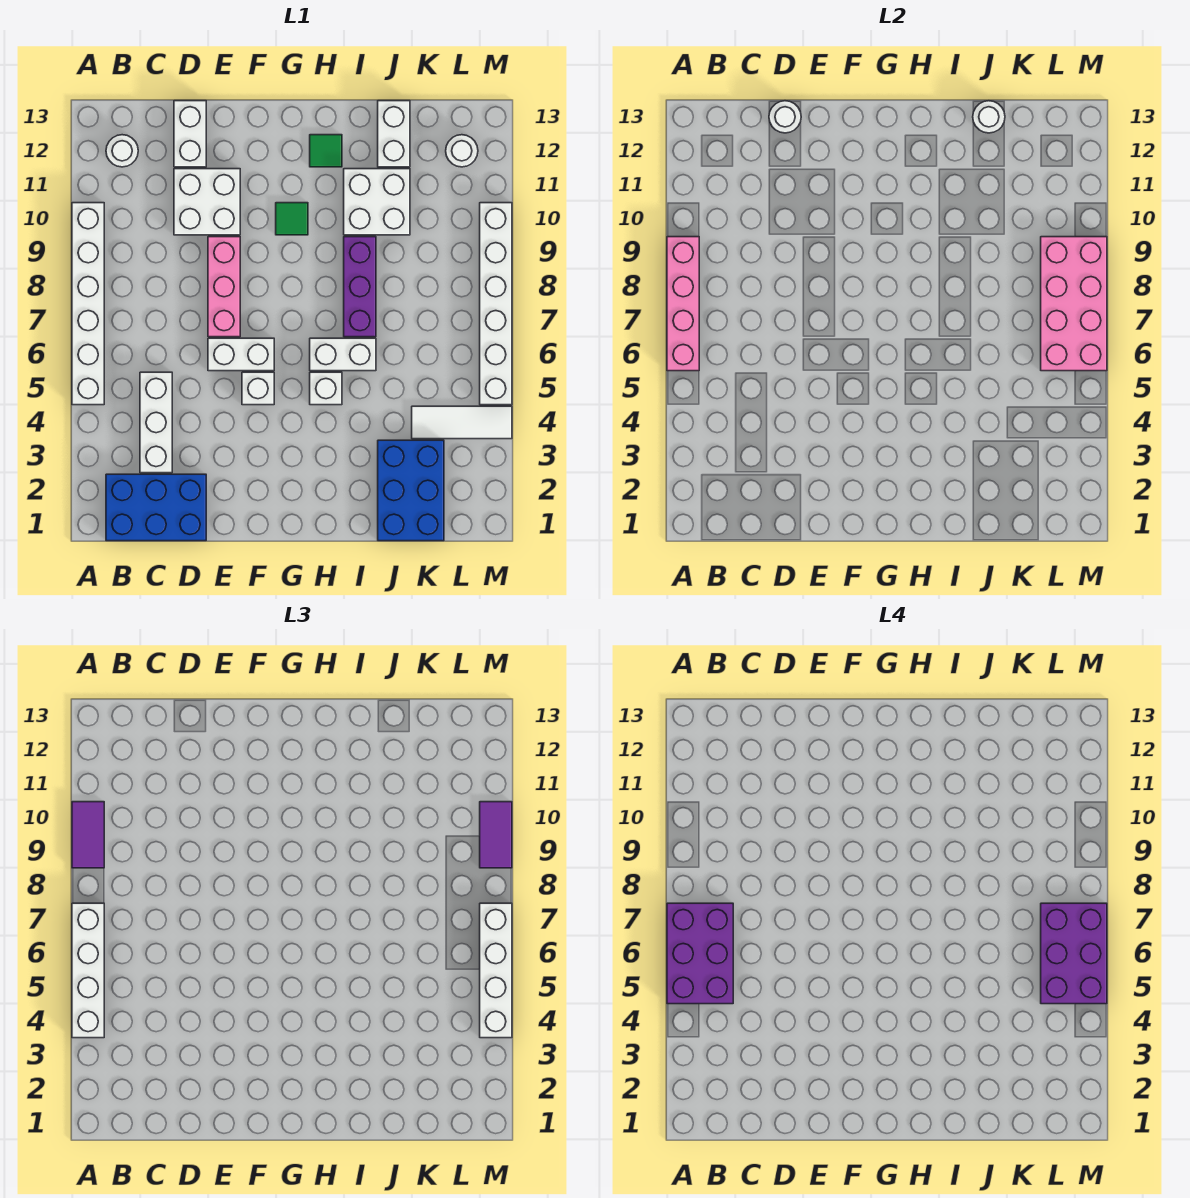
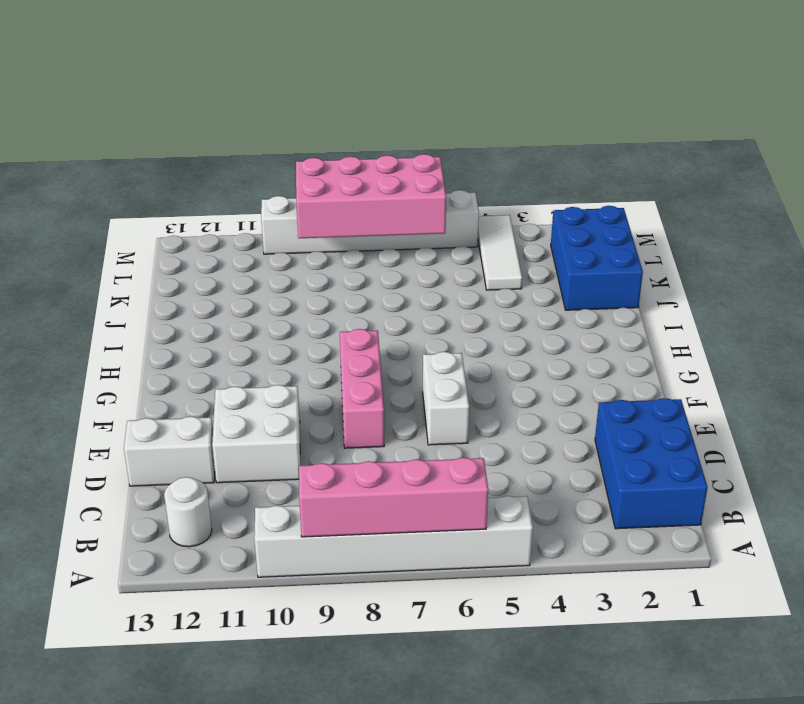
pink brick E8:G8 level 1 -> pink brick E7:E9 level 1
blue brick J1:L2 level 1 -> blue brick J1:K3 level 1
none -> white brick C3:C5 level 1
none -> white brick F5 level 1
none -> green tile G10 level 1
none -> white brick H5 level 1

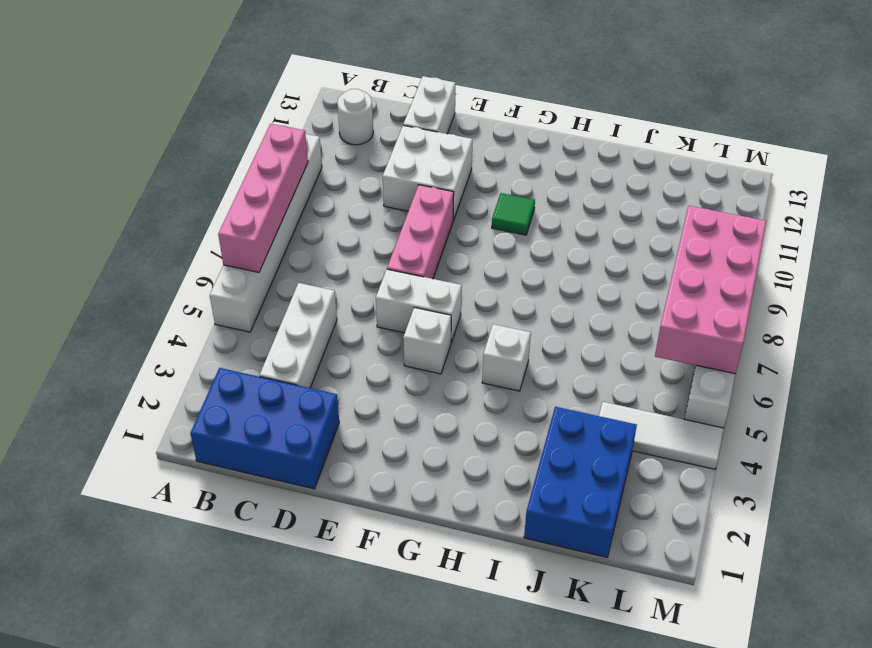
none -> white brick H6:I6 level 1
none -> green tile H12 level 1
none -> purple brick I7:I9 level 1
none -> white brick I10:J11 level 1

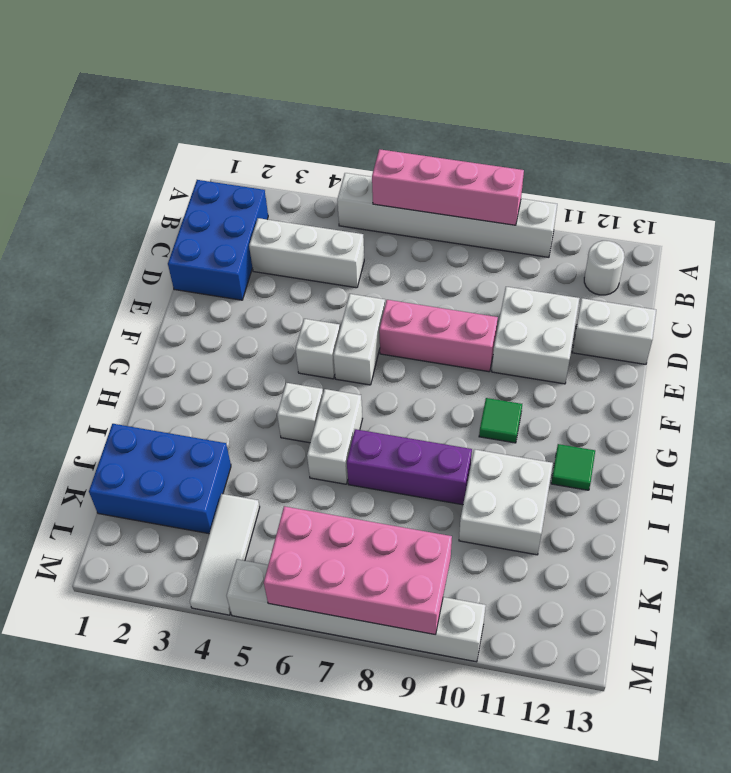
none -> white brick J12:J13 level 1
none -> white round brick L12 level 1
none -> white round brick D13 level 2
none -> white round brick J13 level 2

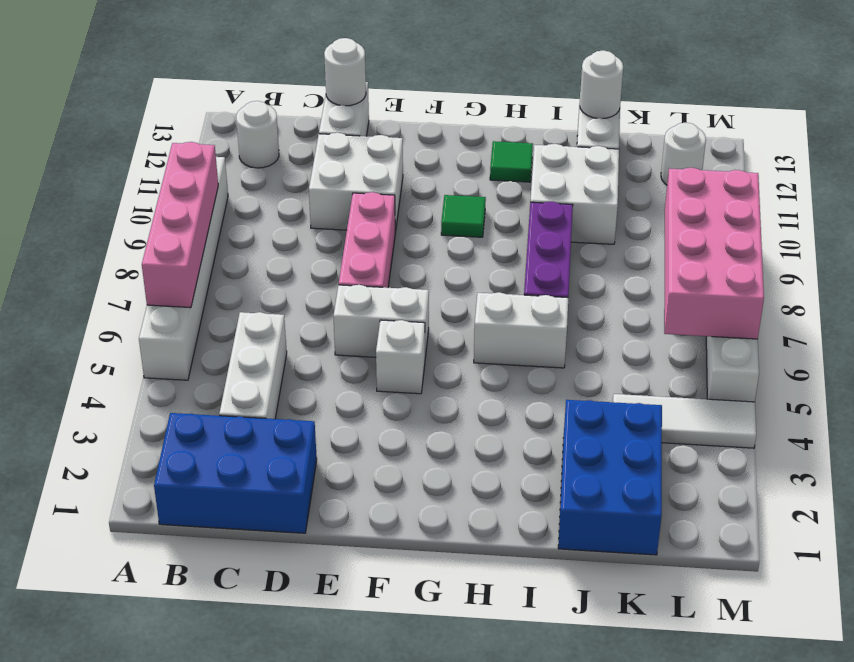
none -> white brick H5 level 1
none -> white brick A4:A7 level 3
none -> purple tile A9:A10 level 3
none -> white brick M4:M7 level 3

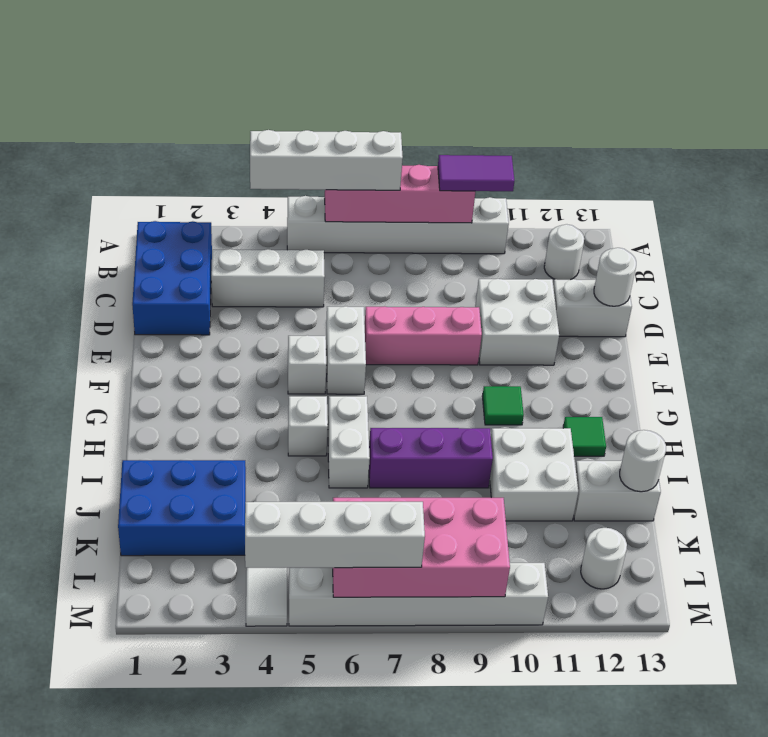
none -> purple tile M9:M10 level 3
none -> purple brick A5:B7 level 4
none -> purple brick L5:M7 level 4

